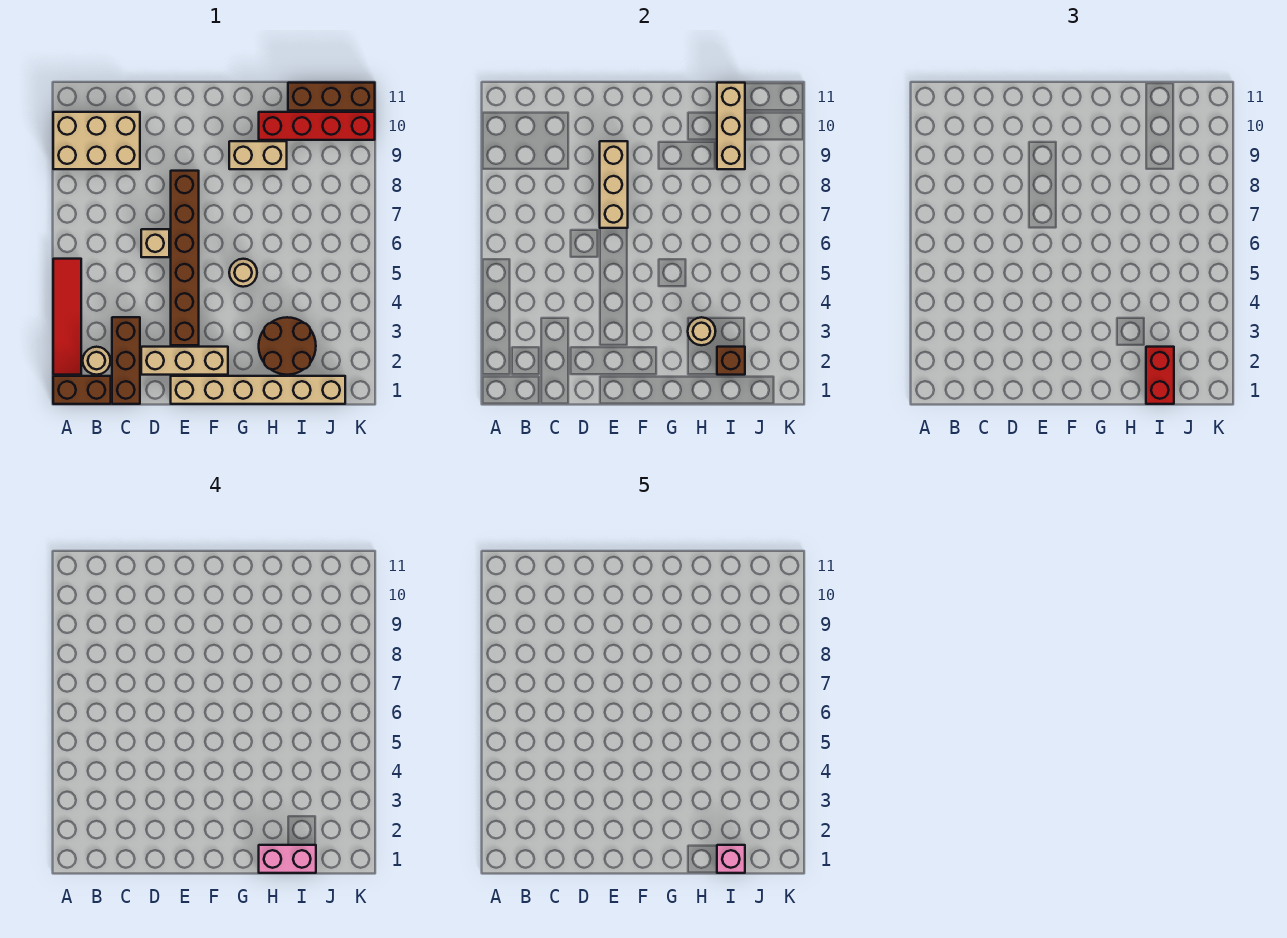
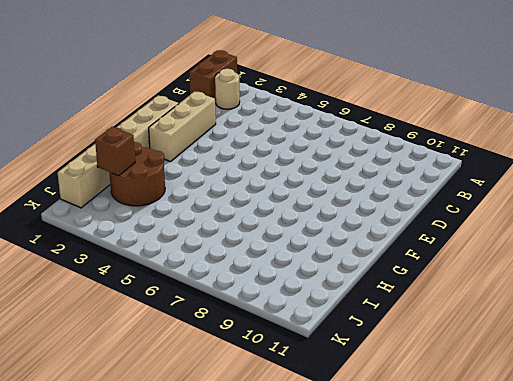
none -> red tile A2:A5 level 1
none -> tan brick A9:C10 level 1
none -> brown brick C1:C3 level 1

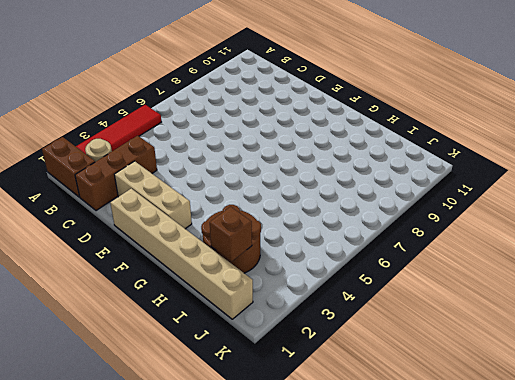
none -> tan brick A9:C10 level 1
none -> tan brick D6 level 1
none -> brown brick E3:E8 level 1

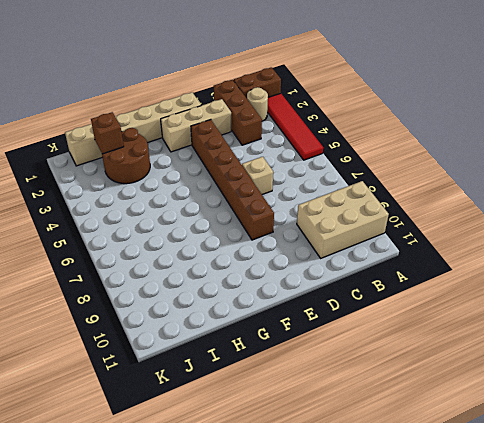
none -> tan round brick G5 level 1
none -> tan brick G9:H9 level 1
none -> red brick H10:K10 level 1

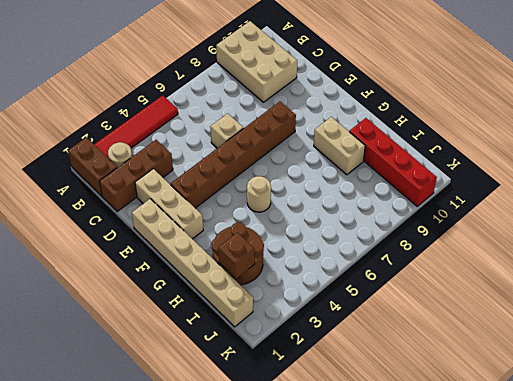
none -> brown brick I11:K11 level 1
none -> tan brick E7:E9 level 2
none -> tan round brick H3 level 2

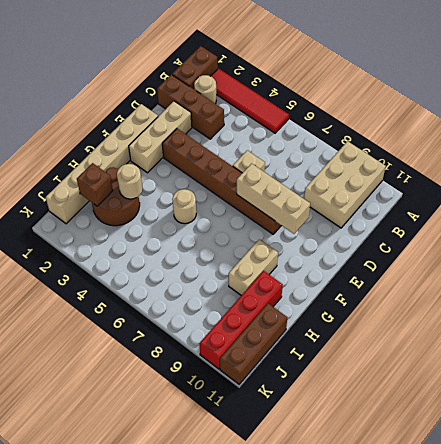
none -> tan brick I9:I11 level 2
none -> red brick I1:I2 level 3
none -> pink brick H1:I1 level 4

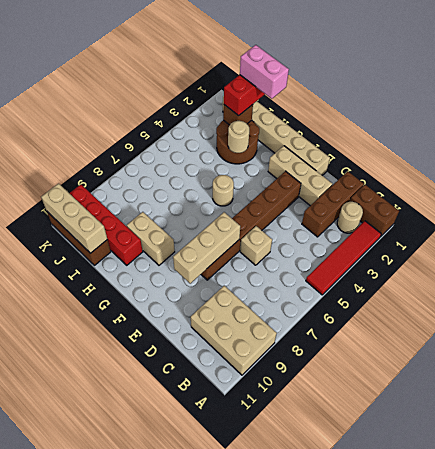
tan brick I11:K11 level 2 -> tan brick I9:I11 level 2
none -> pink brick I1 level 5

